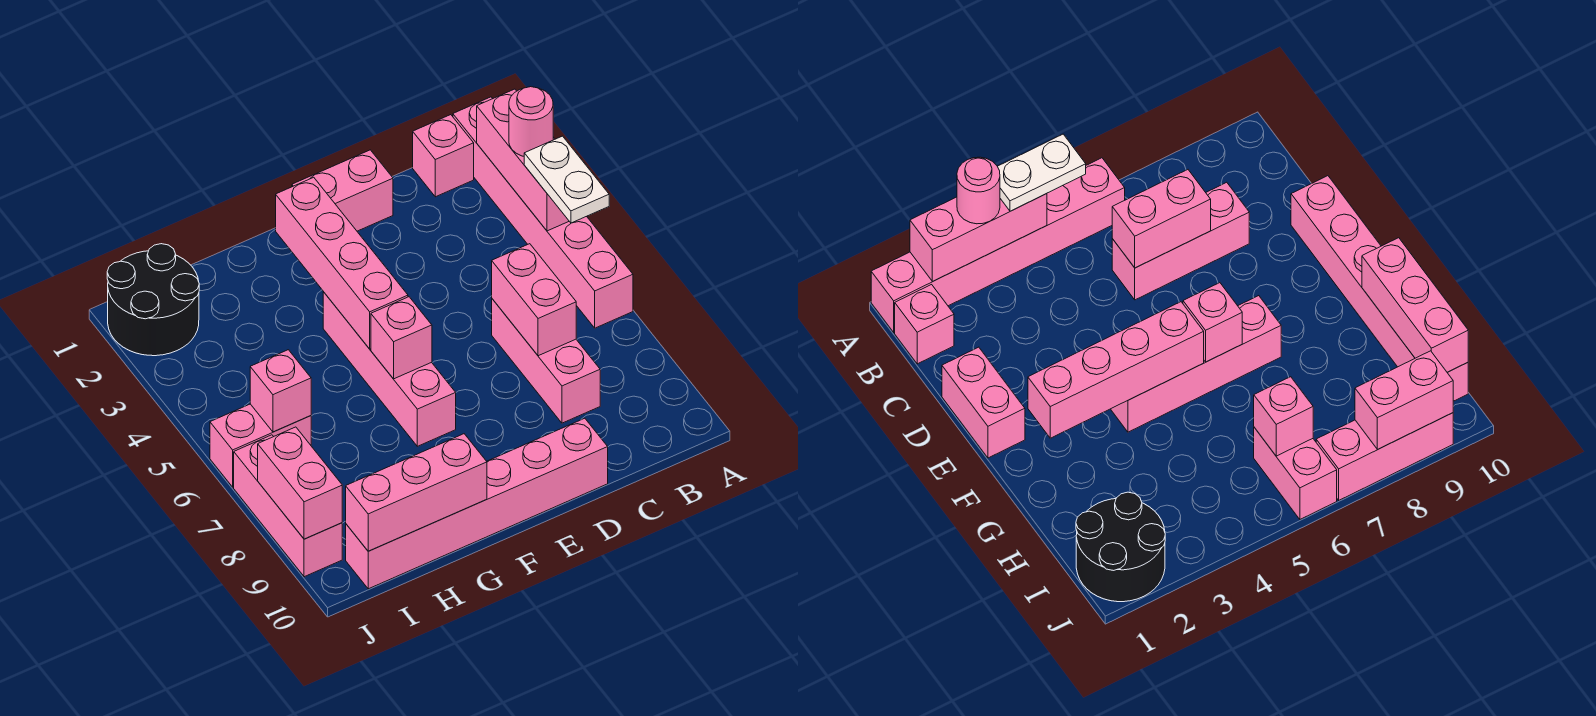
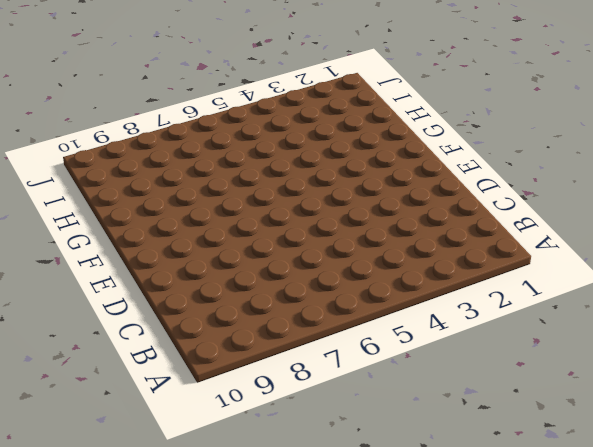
none -> pink brick A1:A6 level 1
none -> pink brick B1 level 1
none -> pink brick C6:C8 level 1

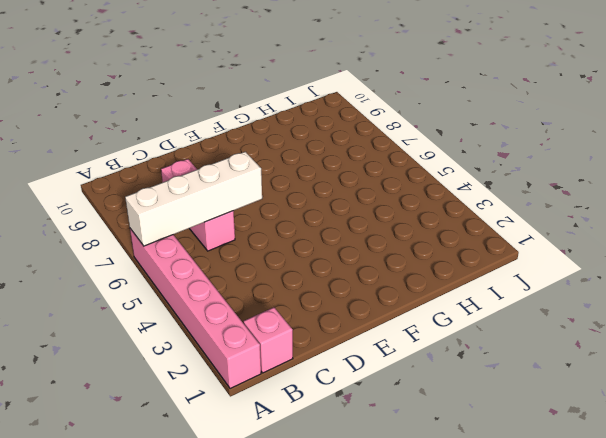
white brick A6:D6 level 2 -> pink brick C6:C7 level 2
none -> pink brick D1:E1 level 1
none -> pink brick D10:I10 level 1
none -> pink brick F4:F7 level 1

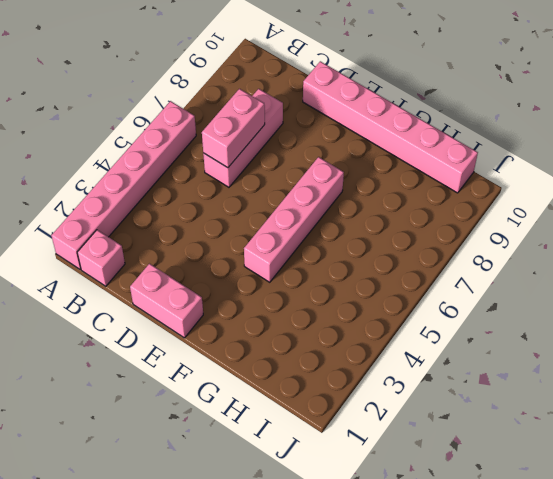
none -> black round brick I1:J2 level 1
none -> pink brick I6:J6 level 1
none -> pink brick J7:J9 level 1

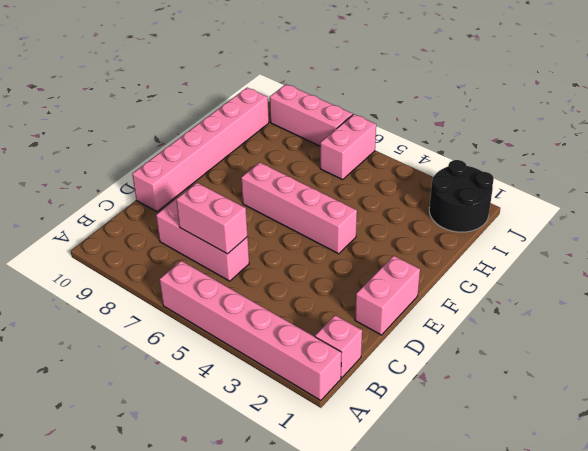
none -> pink brick A2:A4 level 2
none -> pink brick F2:F5 level 2
none -> pink brick F6 level 2

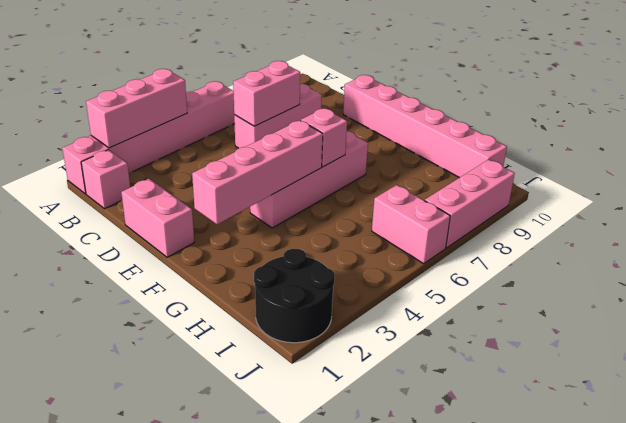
none -> pink brick G10:I10 level 2
none -> pink brick I6 level 2
none -> pink brick J8:J9 level 2

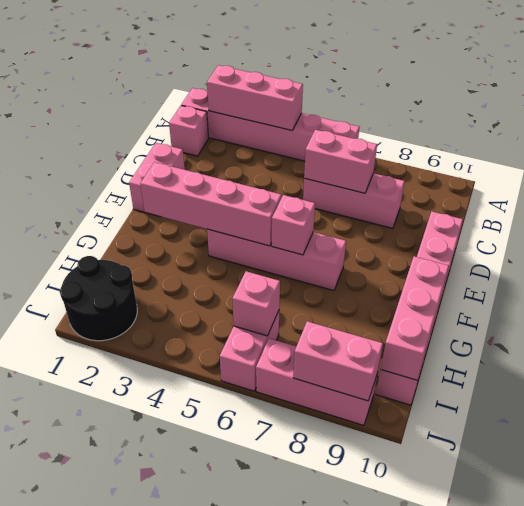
none -> pink round brick A3 level 3
none -> white plate A4:A5 level 3

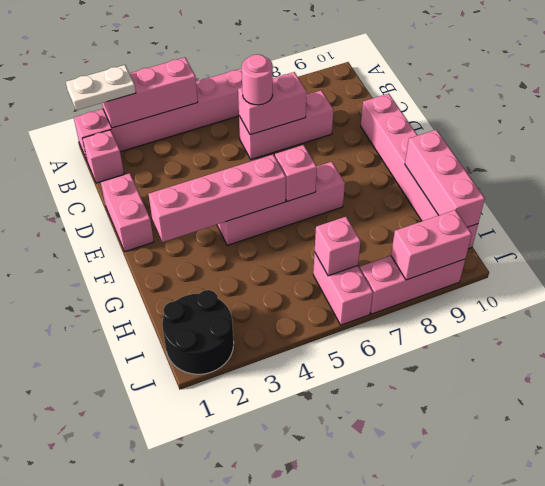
white plate A1:A2 level 3 -> white plate A4:A5 level 3
pink round brick C6 level 3 -> pink round brick A3 level 3

